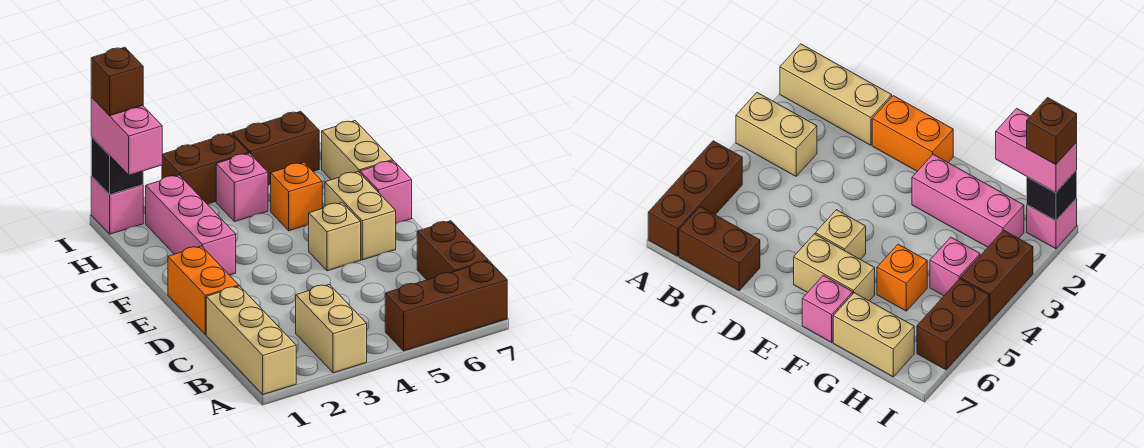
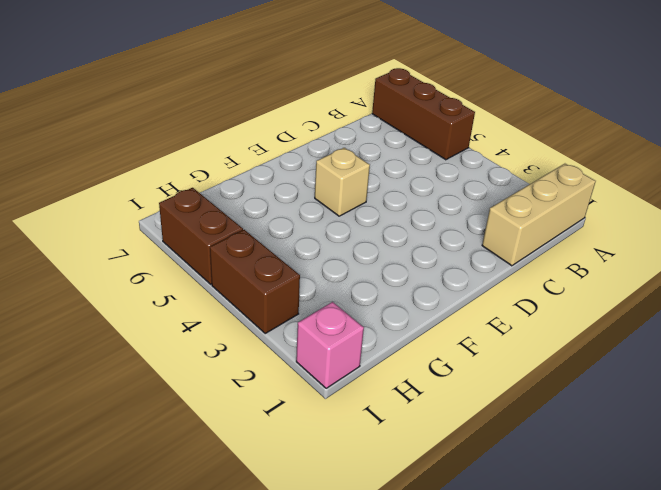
none -> tan brick A3:B3 level 1
none -> brown brick B7:C7 level 1
none -> orange brick D1:E1 level 1

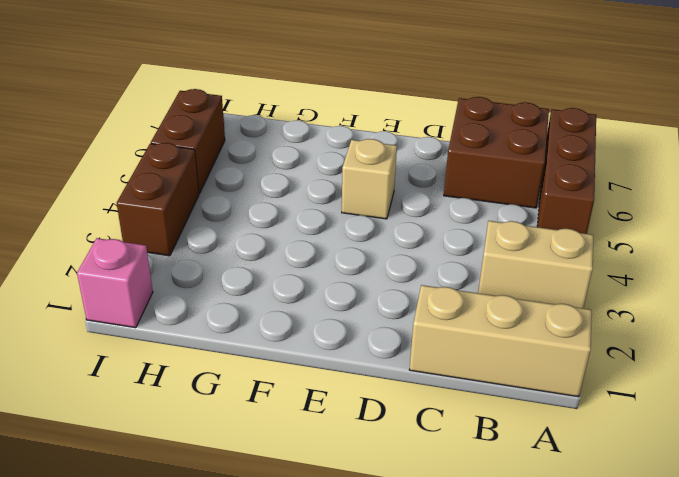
brown brick B6:C7 level 1 -> brown brick B7:C7 level 1
none -> orange brick D1:E1 level 1
none -> tan brick E6:F6 level 1
none -> pink brick F2:H2 level 1

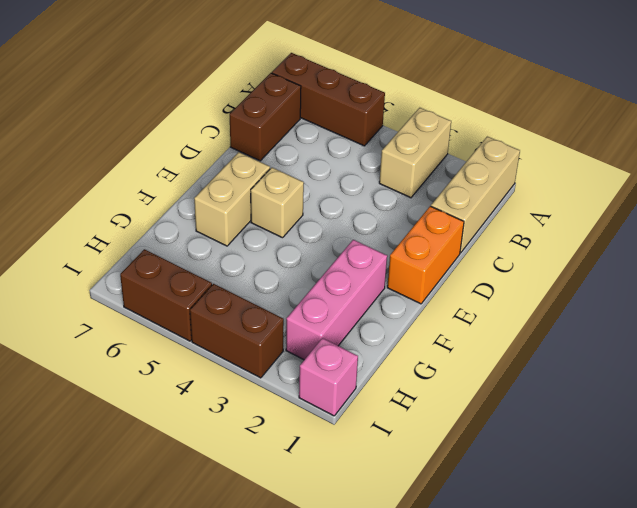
none -> pink brick F7 level 1
none -> orange brick G5 level 1
none -> tan brick G7:H7 level 1

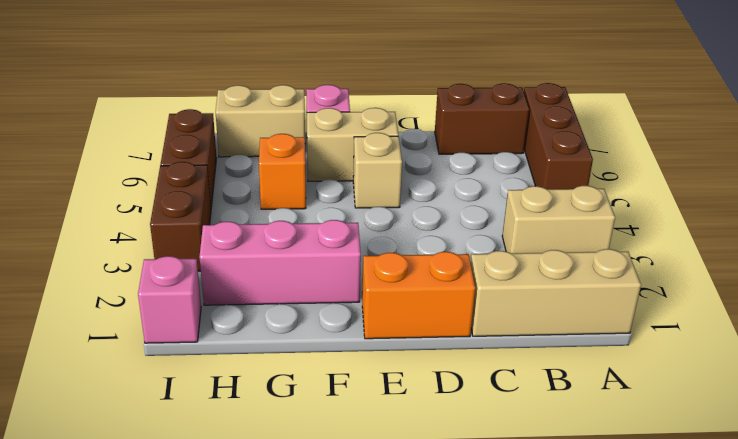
none -> pink brick H4 level 1
none -> black brick I1 level 2
none -> pink brick H1:I1 level 3

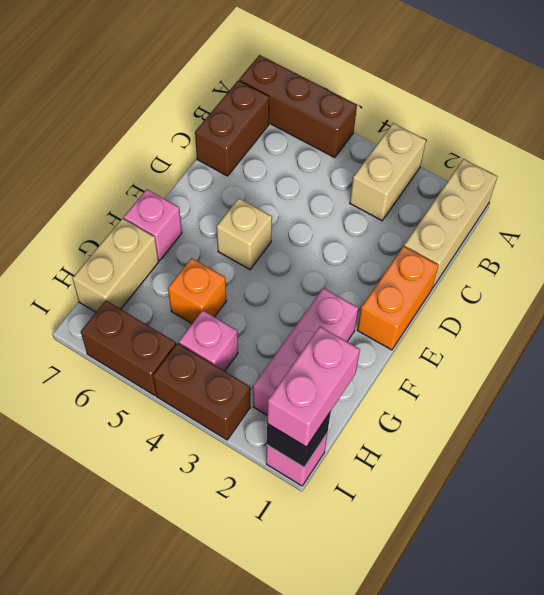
none -> tan brick E6:F6 level 1
none -> brown brick I1 level 4

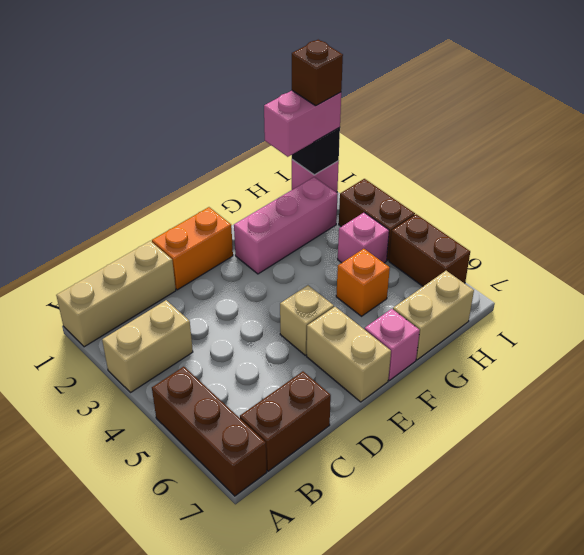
tan brick E6:E7 level 1 -> tan brick E6:F6 level 1

